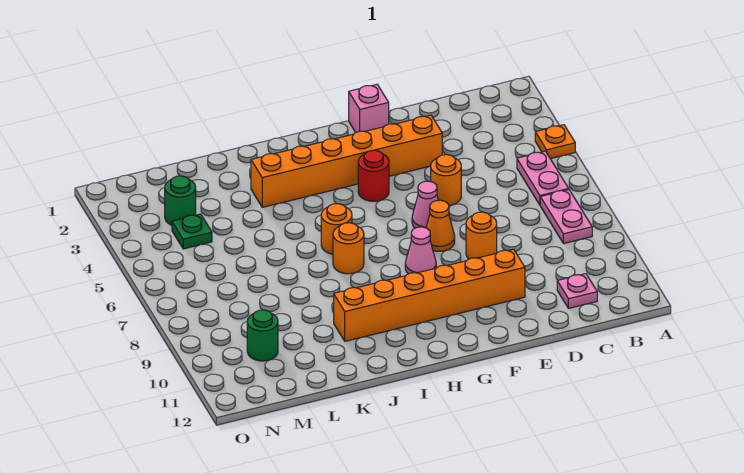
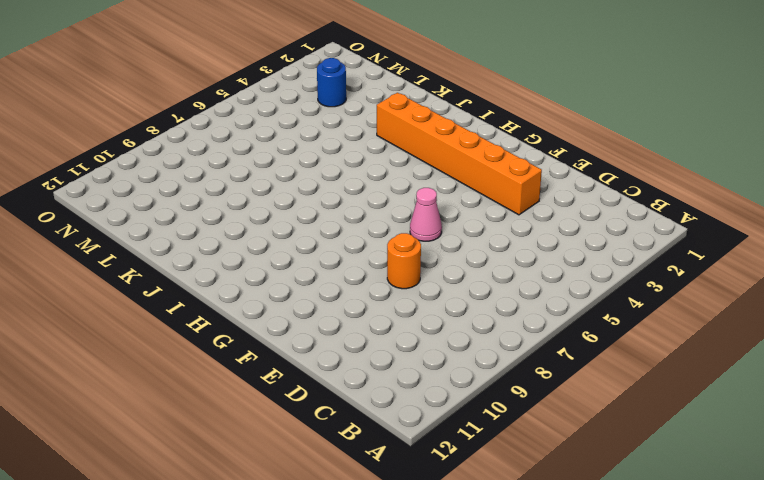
blue round brick M3 level 1 -> green round brick M3 level 1
none -> orange plate A4 level 1
none -> pink plate B5:B6 level 1
none -> pink plate B7:B8 level 1

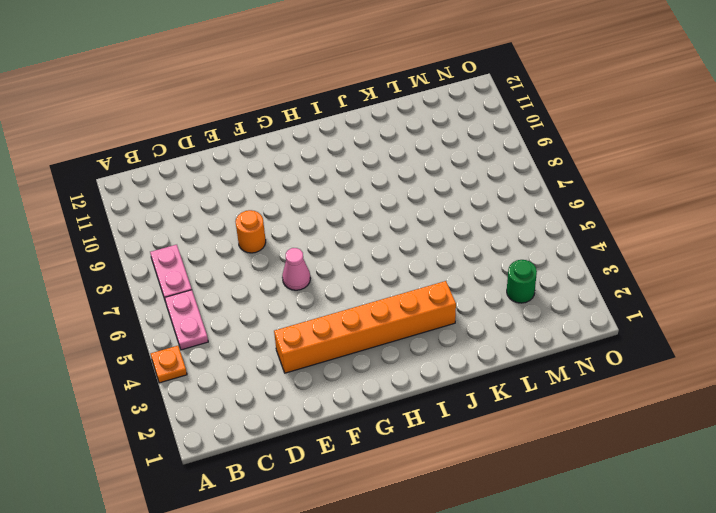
none -> pink plate C11 level 1
none -> orange round brick E5 level 1
none -> orange brick E10:J10 level 1

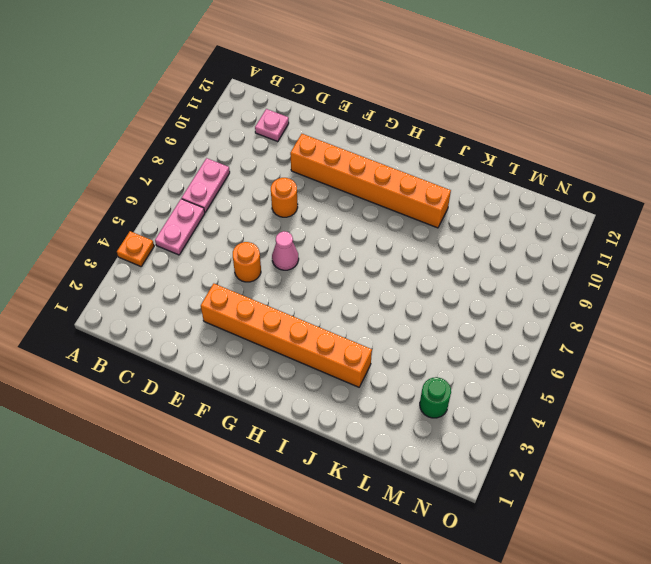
none -> pink brick F1 level 1
none -> orange cone F7 level 1
none -> red round brick G4 level 1

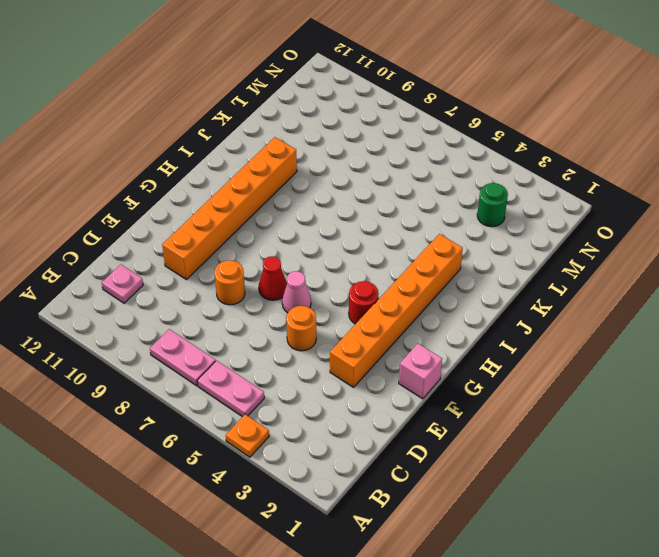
red cone F7 level 1 -> orange cone F7 level 1
none -> pink cone G8 level 1
none -> orange round brick I6 level 1
none -> orange round brick I7 level 1

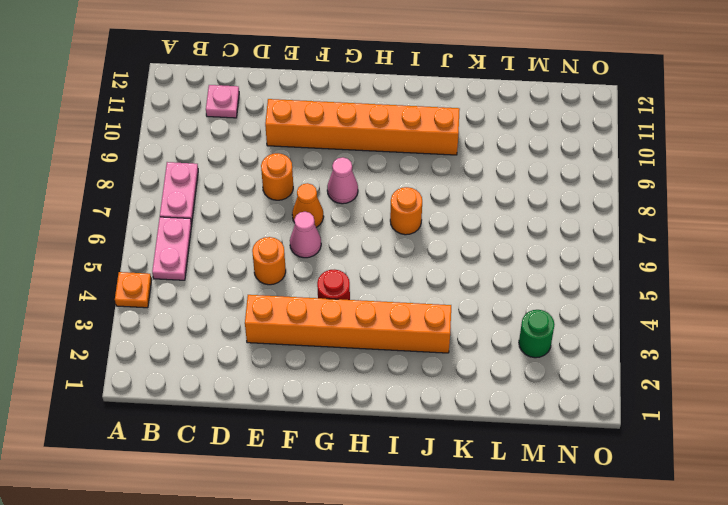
none -> pink brick F1 level 1
none -> orange round brick I6 level 1
none -> green plate M4 level 1

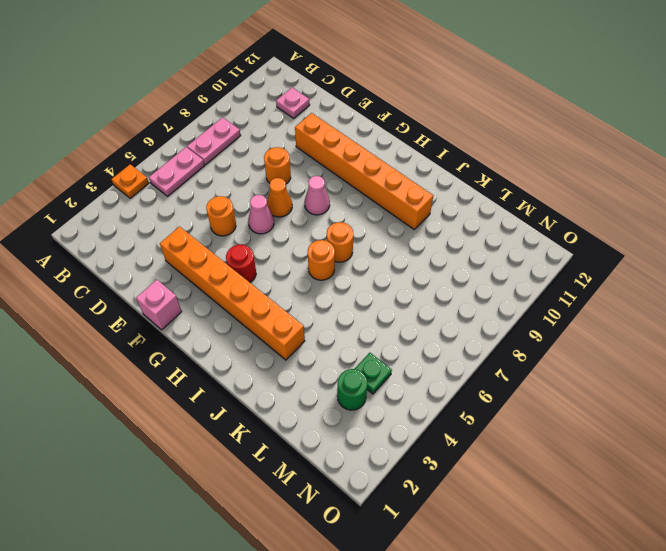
none -> green round brick M10 level 1

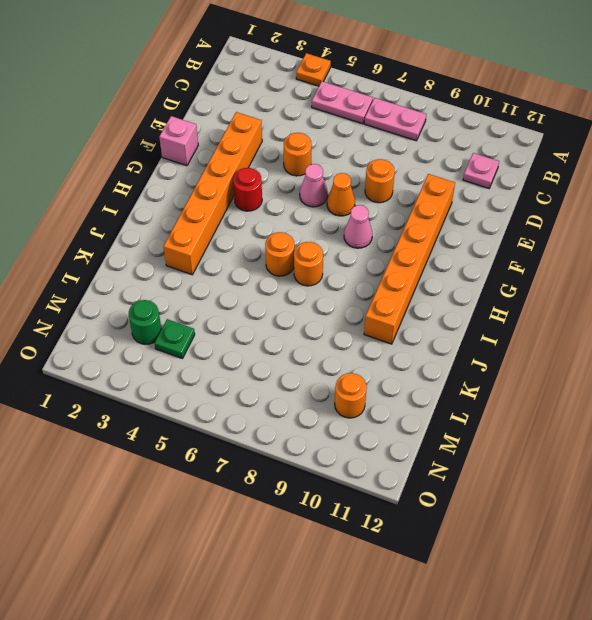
orange round brick M10 level 1 -> green round brick M10 level 1

